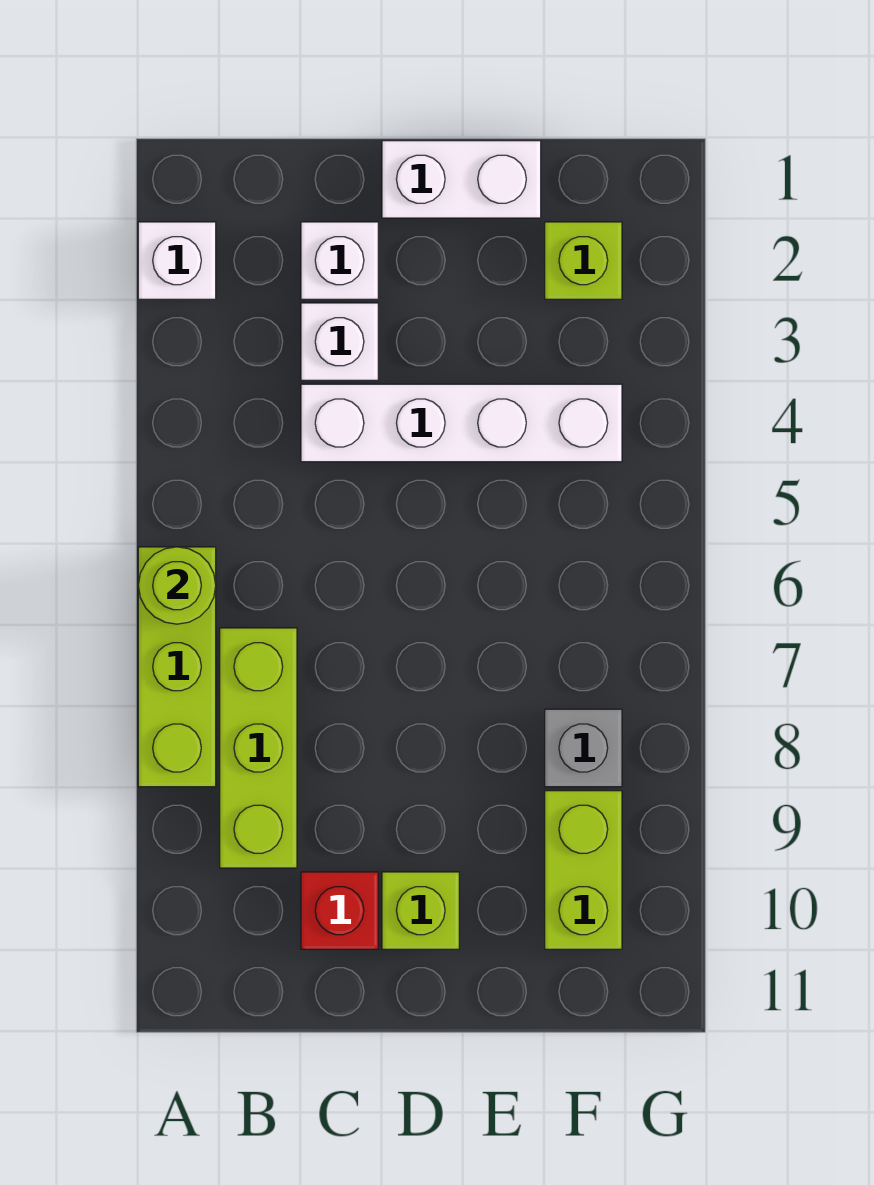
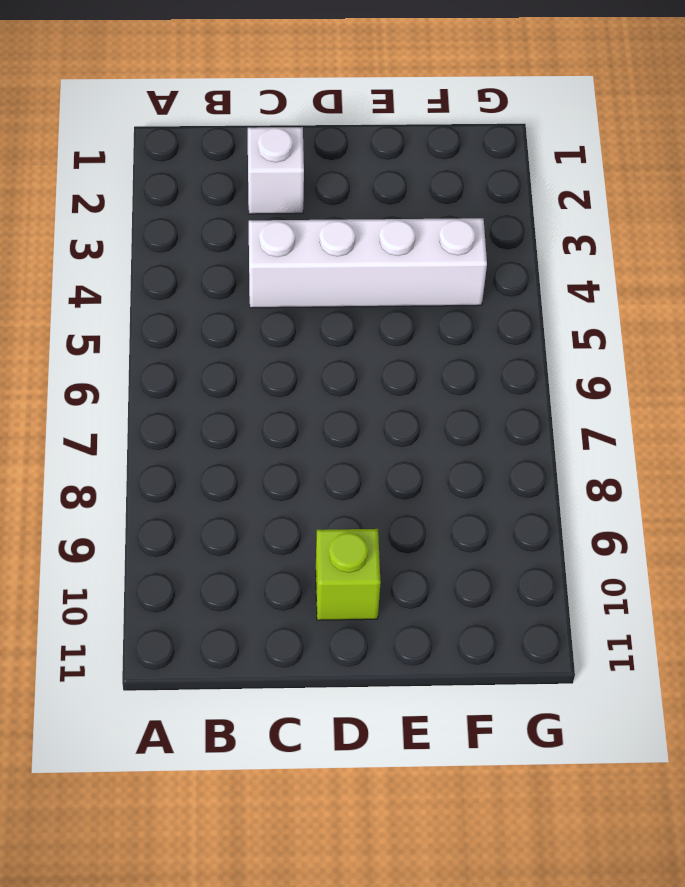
none -> white brick A2 level 1
none -> lime brick A6:A8 level 1
none -> lime brick B7:B9 level 1

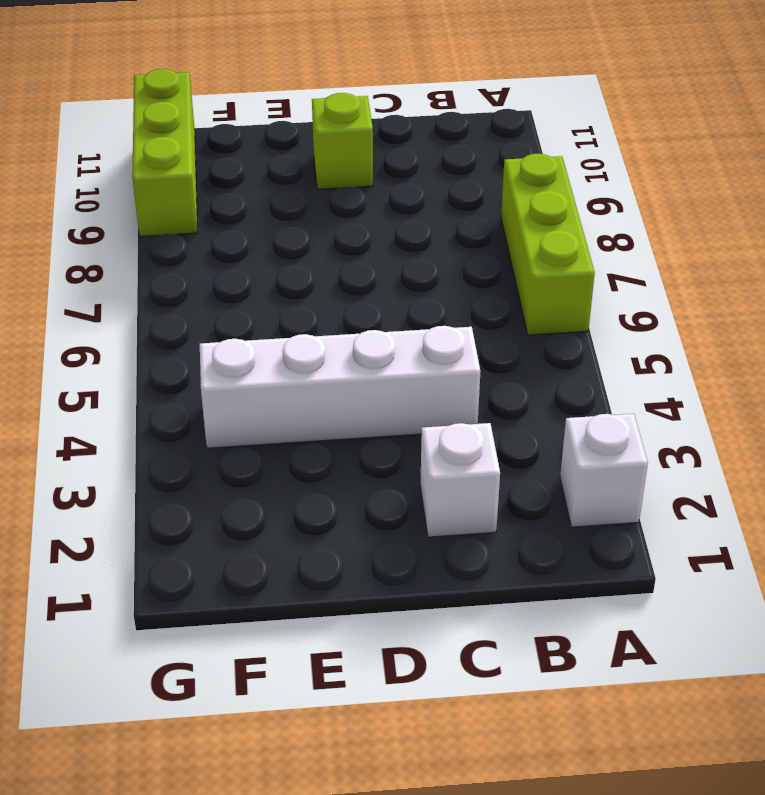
lime brick G9:G11 level 1 -> lime brick B7:B9 level 1
none -> white brick C3 level 1
none -> red brick C10 level 1
none -> white brick D1:E1 level 1

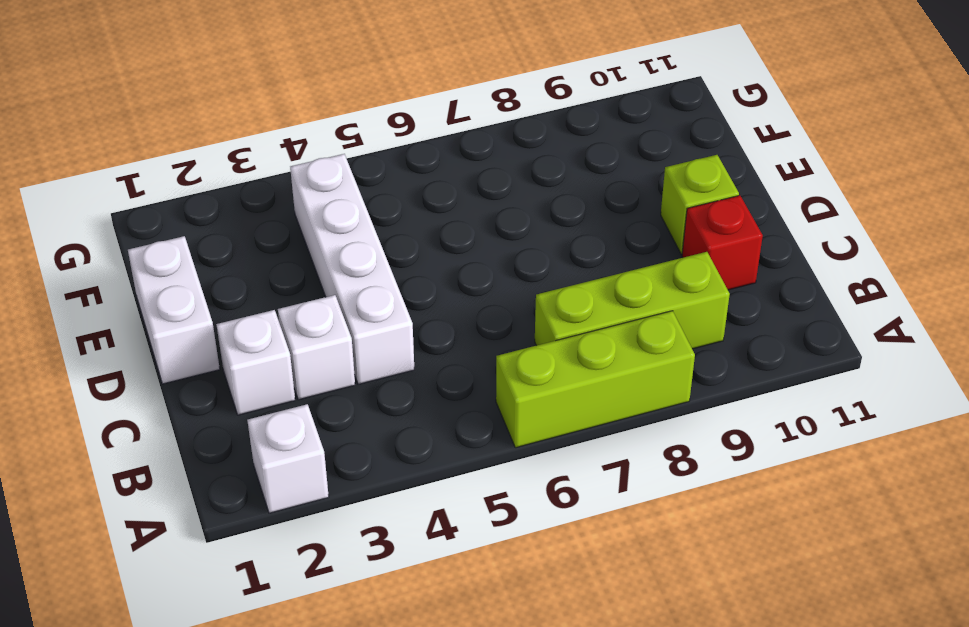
none -> lime brick F2 level 1
none -> grey brick F8 level 1
none -> lime brick F9:F10 level 1

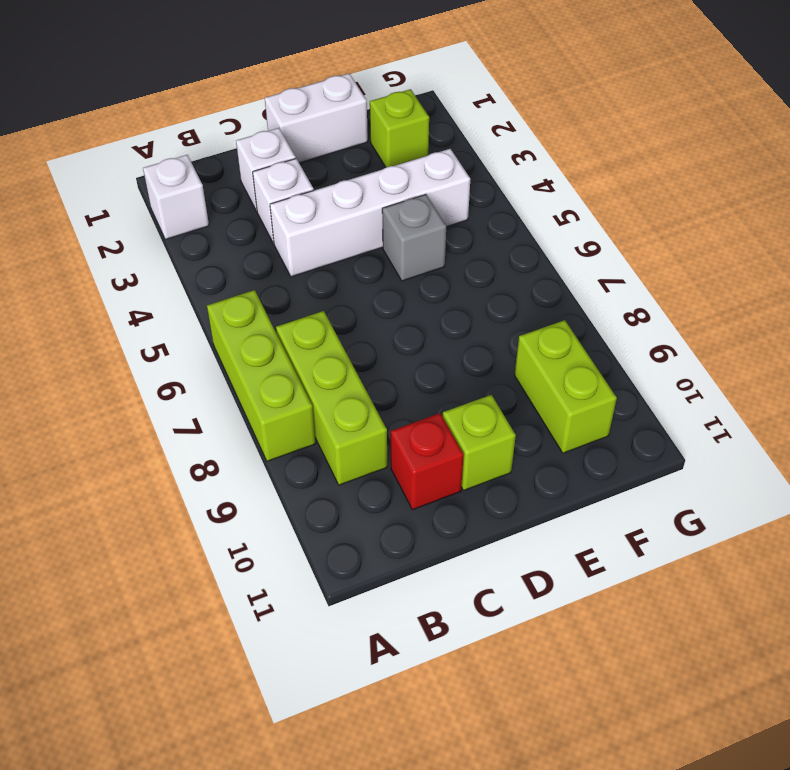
grey brick E5 level 1 -> grey brick F8 level 1
none -> lime round brick A6 level 2

